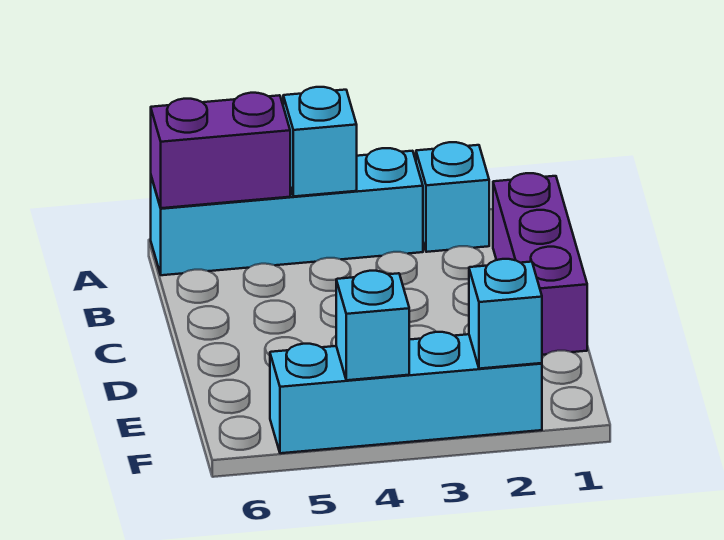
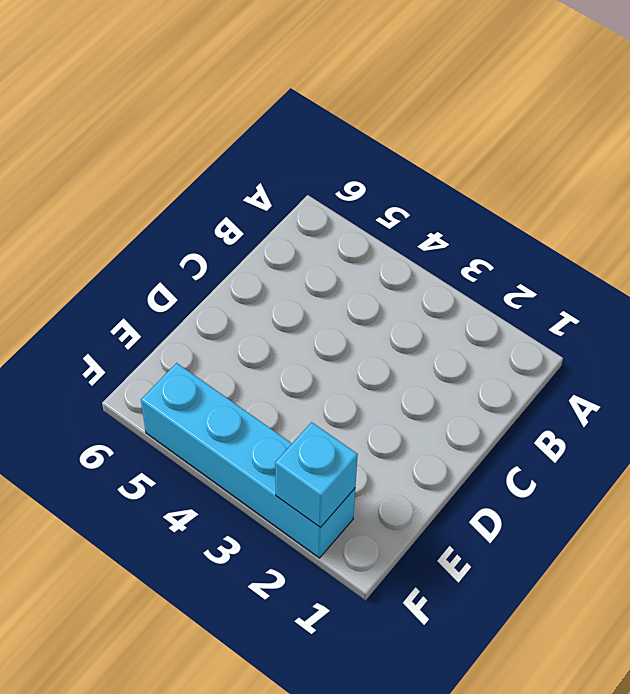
none -> cyan brick A2 level 1
none -> cyan brick A3:A6 level 1

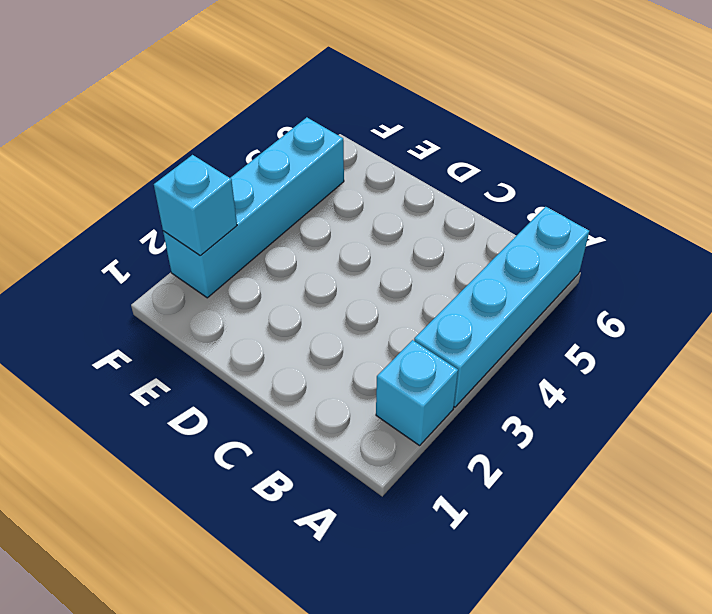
none -> purple brick B1:D1 level 1
none -> cyan brick A4 level 2

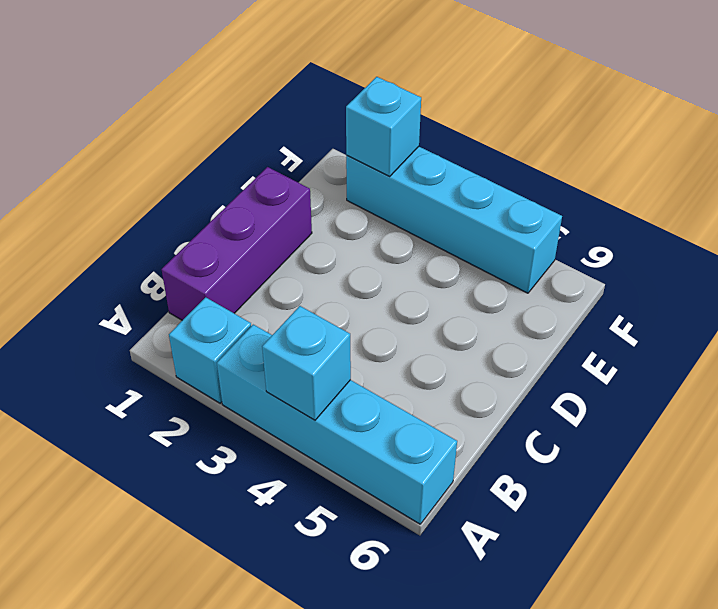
none -> purple brick A5:A6 level 2
none -> cyan brick F4 level 2

